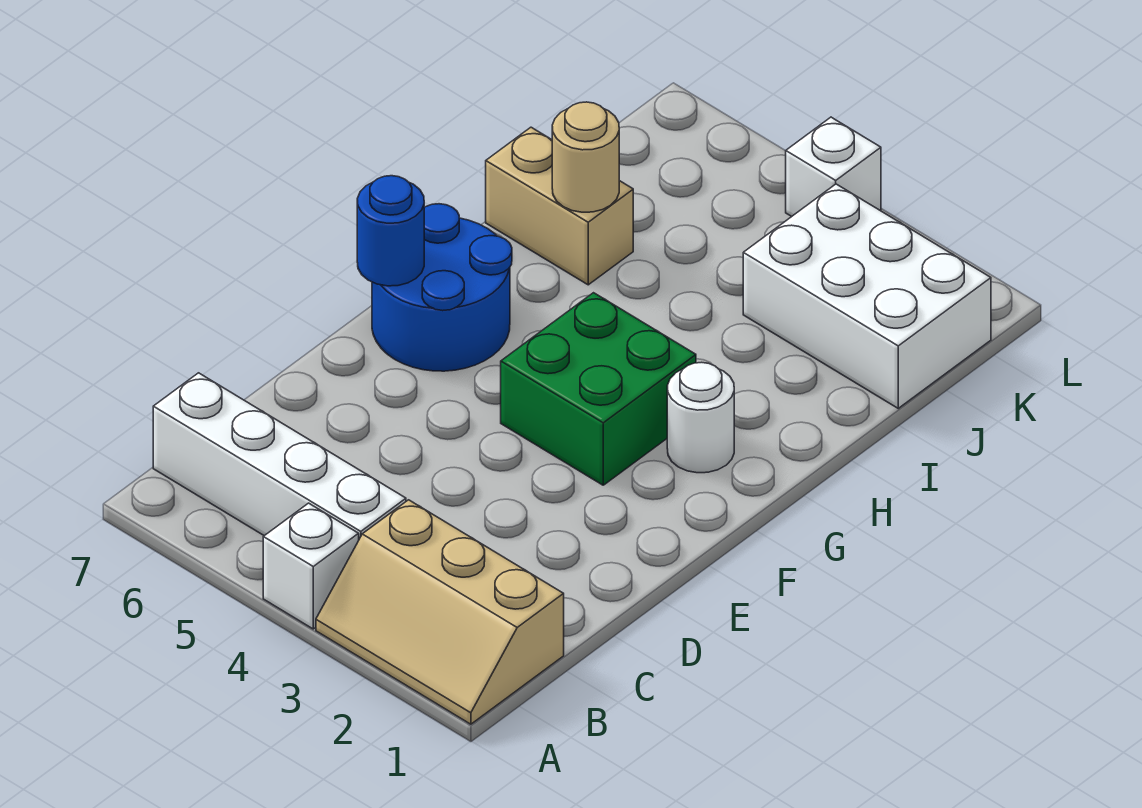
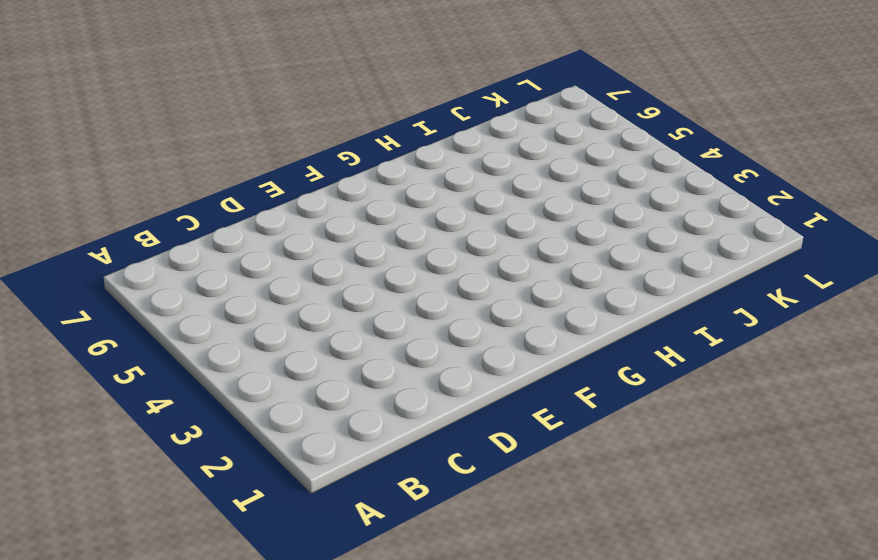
none -> tan slope A1:B3 level 1 top B
none -> white brick A4 level 1

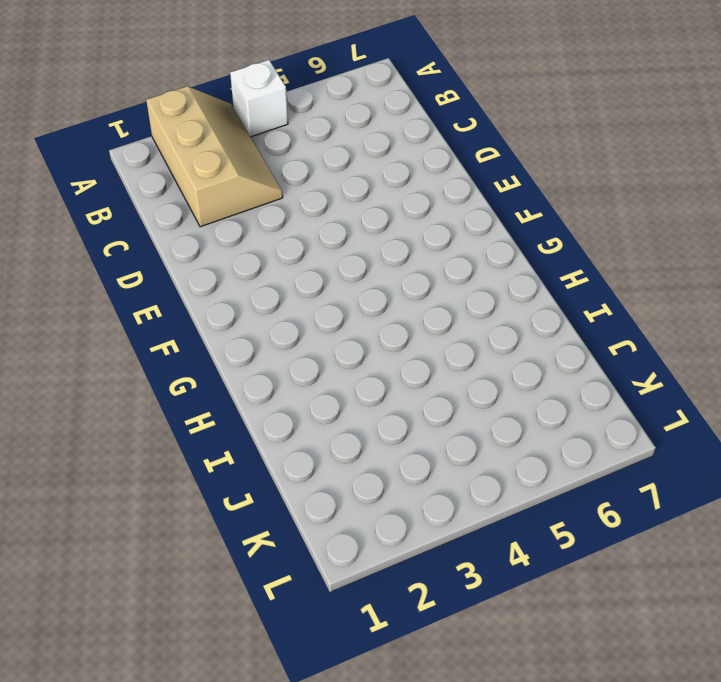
tan slope A2:C3 level 1 top 2 -> tan slope A1:B3 level 1 top B
none -> white brick B4:B7 level 1
none -> green brick F3:G4 level 1

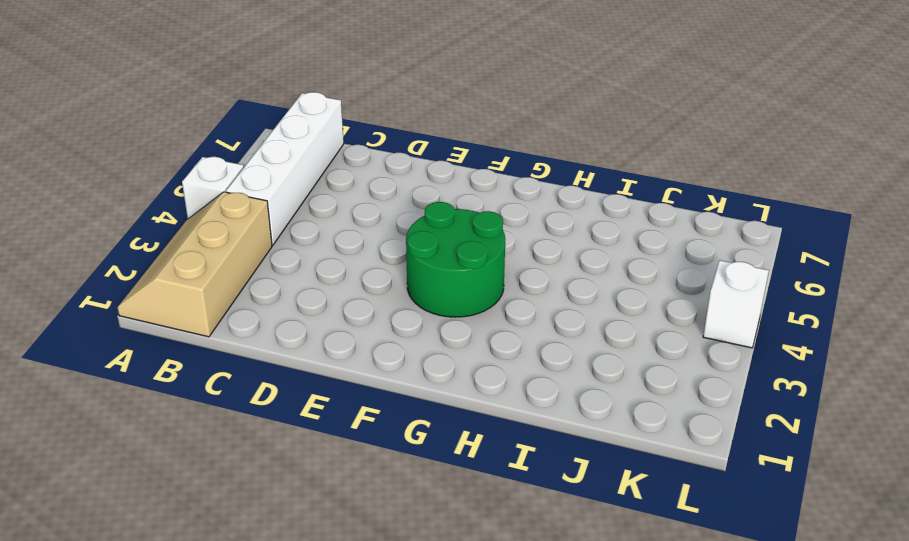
green round brick F3:G4 level 1 -> green brick F3:G4 level 1
none -> blue round brick F6:G7 level 1
none -> white round brick G2 level 1

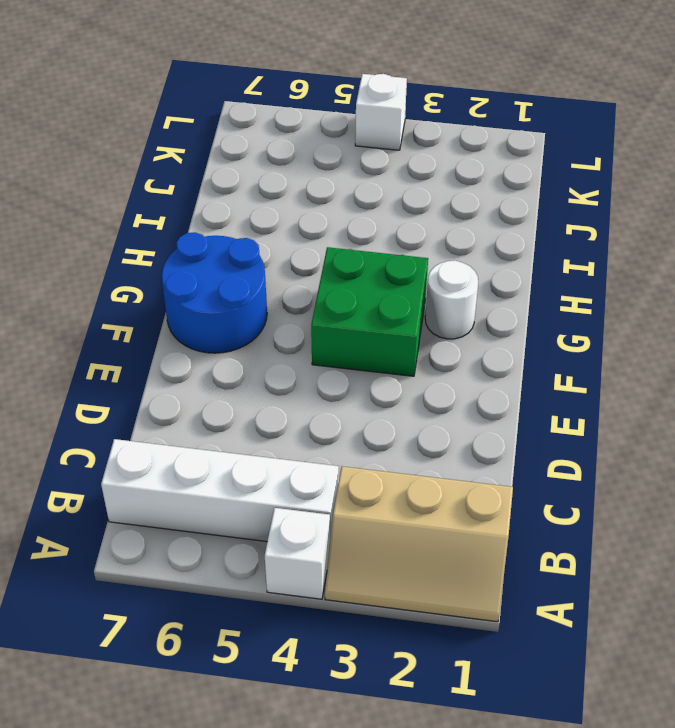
none -> tan brick I6:I7 level 1
none -> white brick J1:K3 level 1

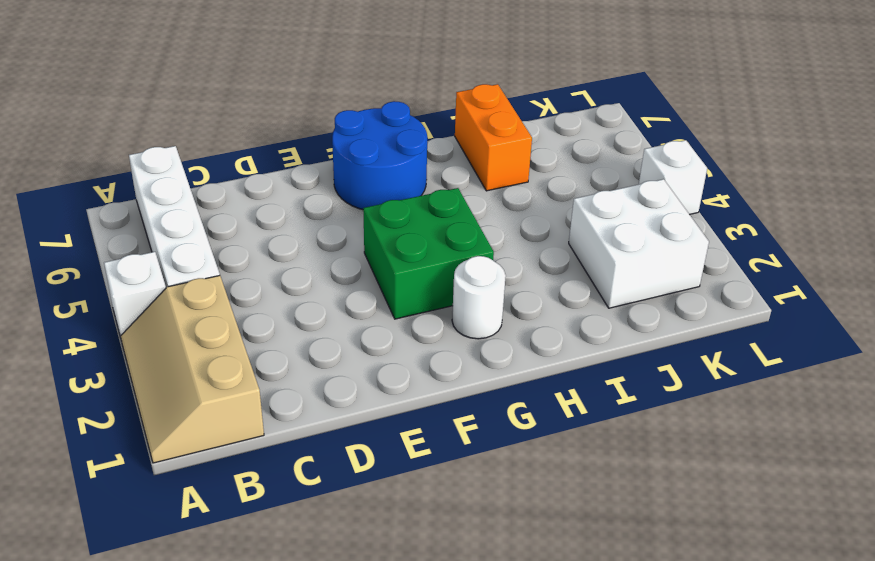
orange brick I6:I7 level 1 -> tan brick I6:I7 level 1
white brick J2:K3 level 1 -> white brick J1:K3 level 1
none -> blue round brick F7 level 2
none -> tan round brick I6 level 2

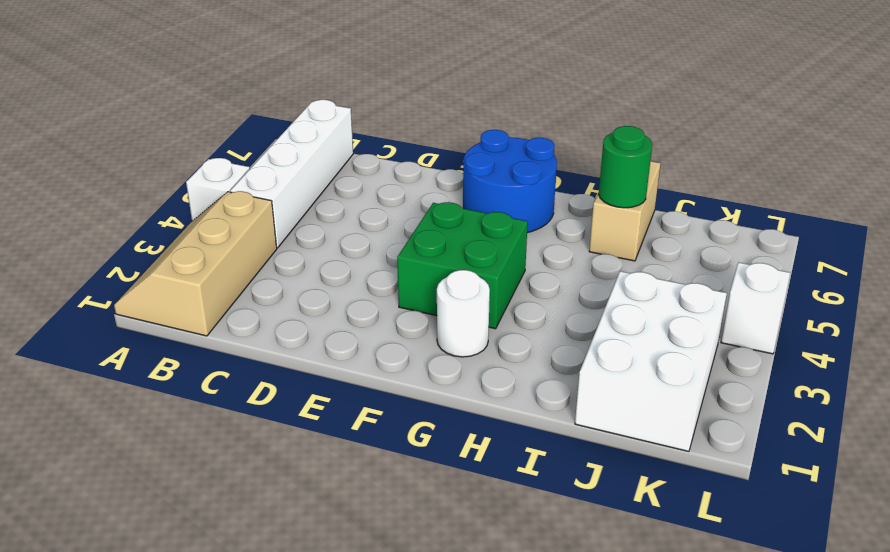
green round brick I6 level 2 -> tan round brick I6 level 2
none -> blue round brick F7 level 2

